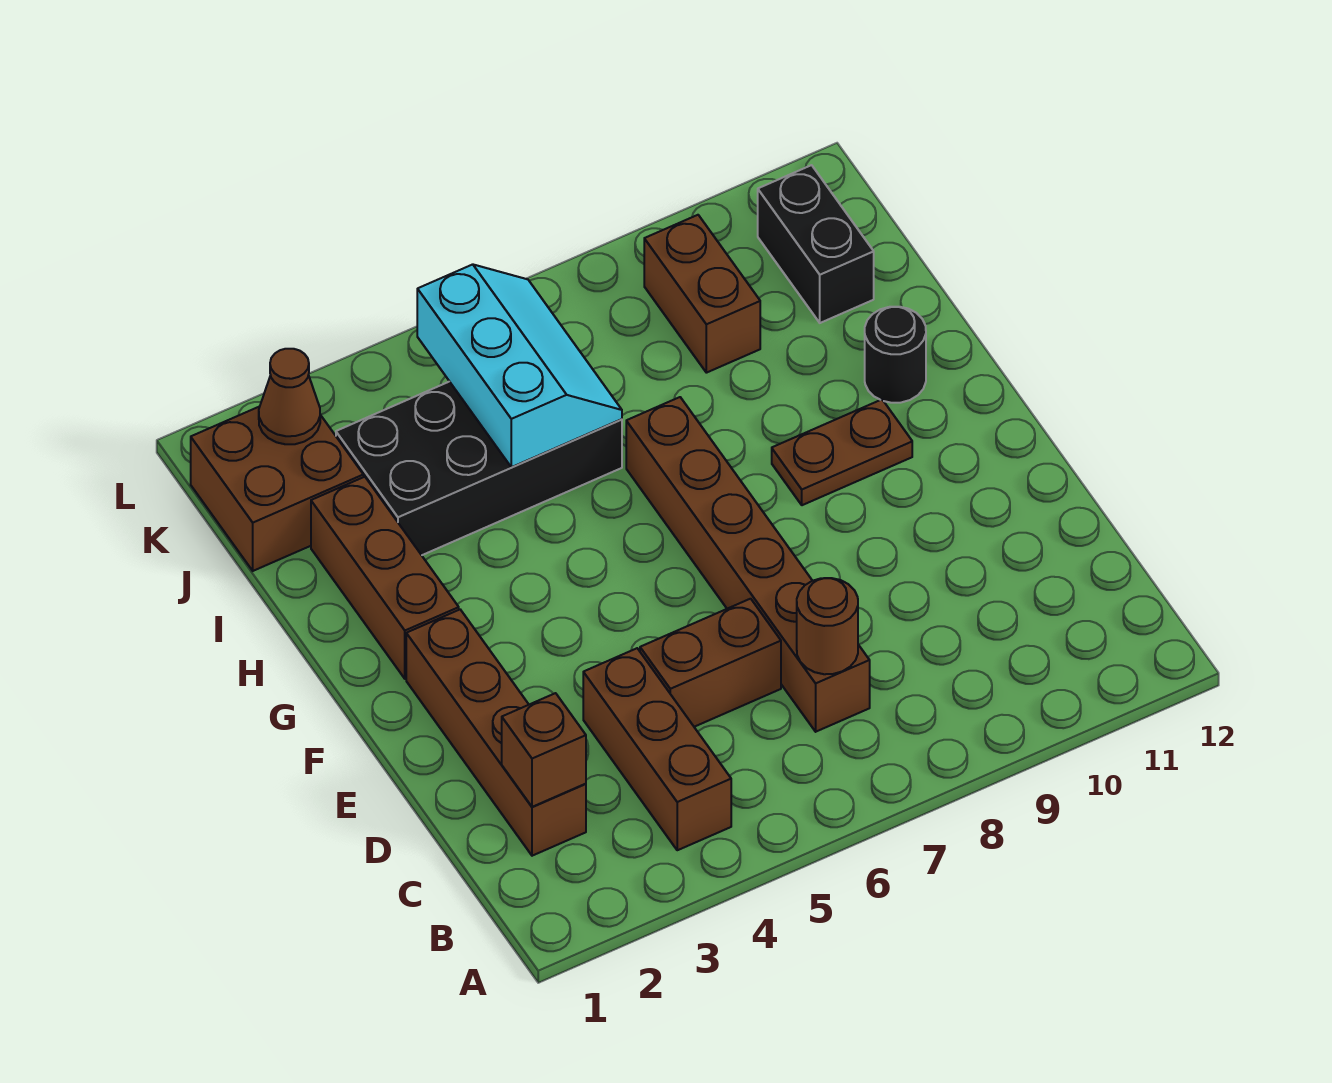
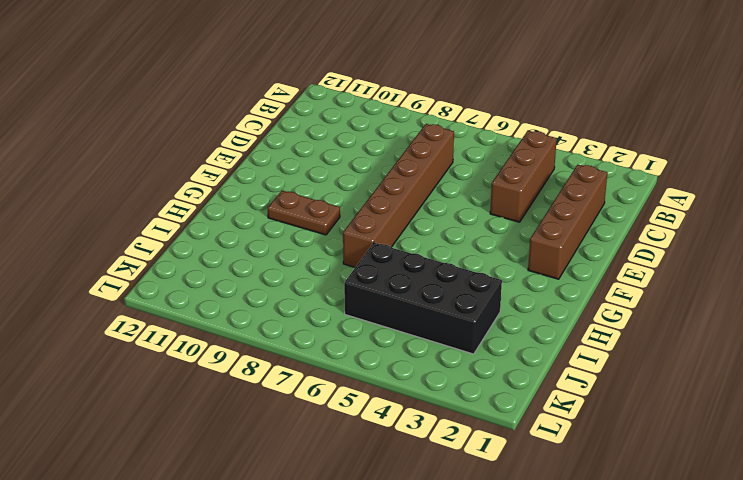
none -> brown brick D5:D6 level 1
none -> brown brick G2:I2 level 1
none -> black round brick H11 level 1

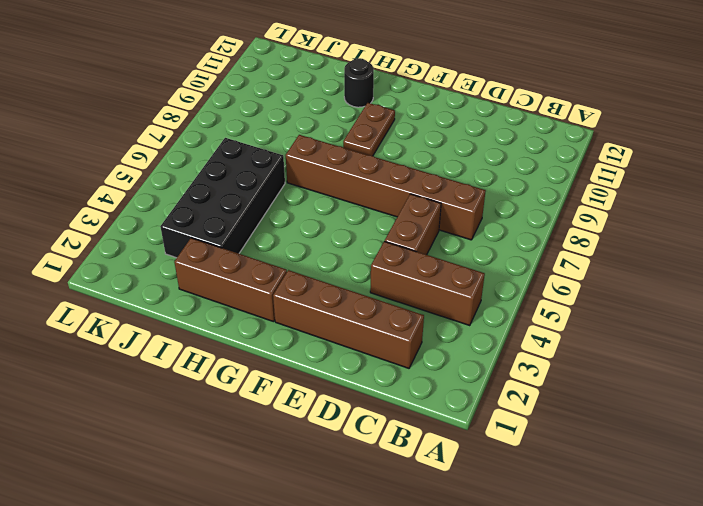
none -> brown brick J1:K2 level 1
none -> brown brick J9:K9 level 1
none -> black brick J11:K11 level 1

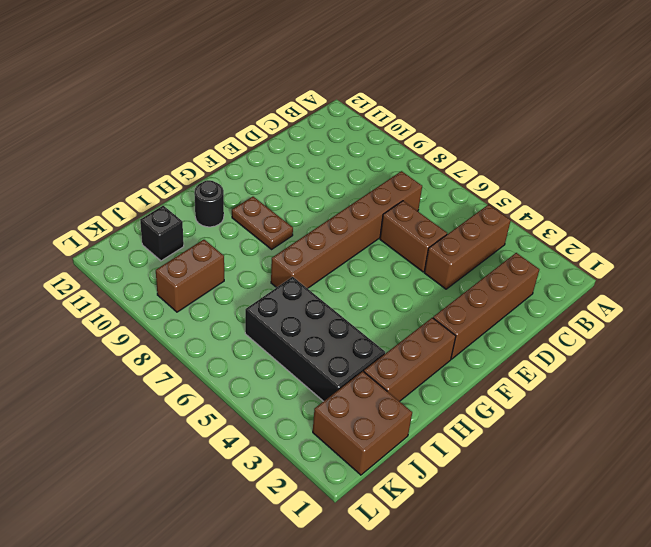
black brick J11 level 1 -> black brick J11:K11 level 1
none -> brown brick C2 level 2
none -> brown round brick C7 level 2
none -> cyan slope I5:K6 level 2 top 5

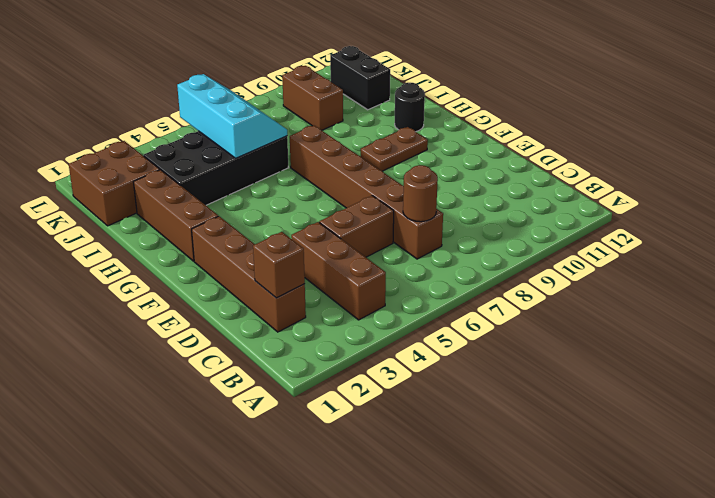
none -> brown cone K2 level 2

